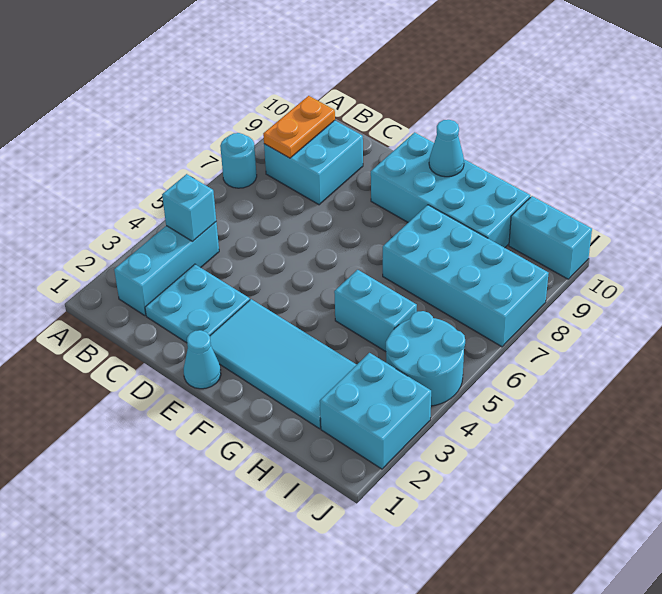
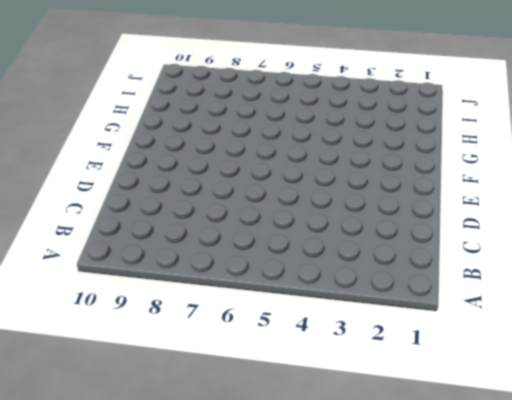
none -> cyan round brick A7 level 1
none -> cyan brick B2:B4 level 1
none -> cyan brick B8:C9 level 1

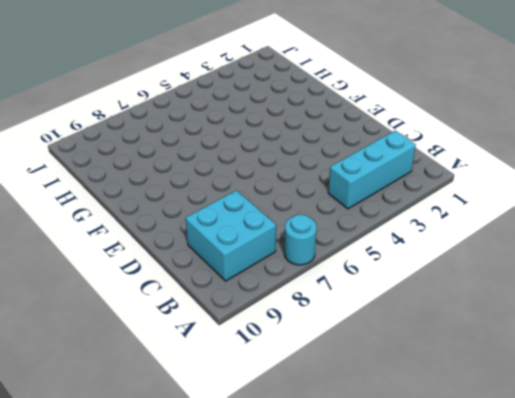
none -> cyan plate C2:D3 level 1
none -> cyan cone E1 level 1
none -> cyan tile E2:H3 level 1

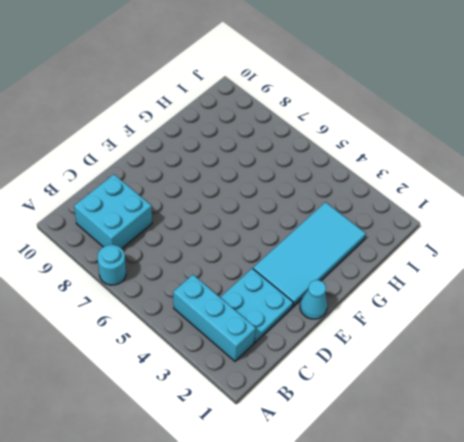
none -> cyan brick E9:H10 level 1
none -> cyan brick G5:H5 level 1
none -> cyan brick G7:J8 level 1

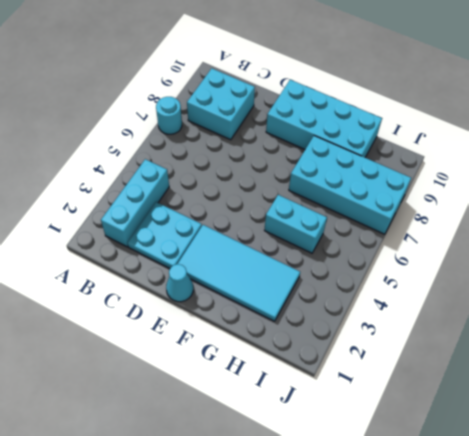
none -> cyan brick I2:J3 level 1
none -> cyan round brick I4:J5 level 1
none -> cyan brick I10:J10 level 1

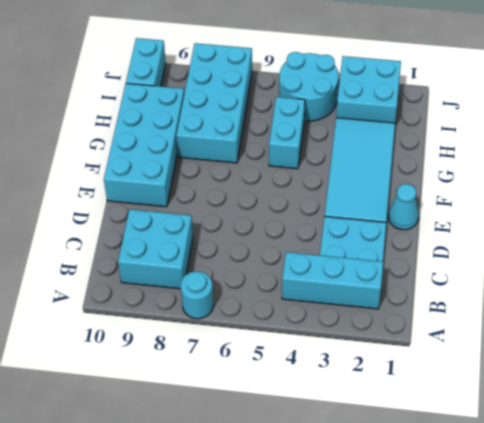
none -> cyan brick B4 level 2
none -> orange plate B8:B9 level 2
none -> cyan cone F10 level 2

